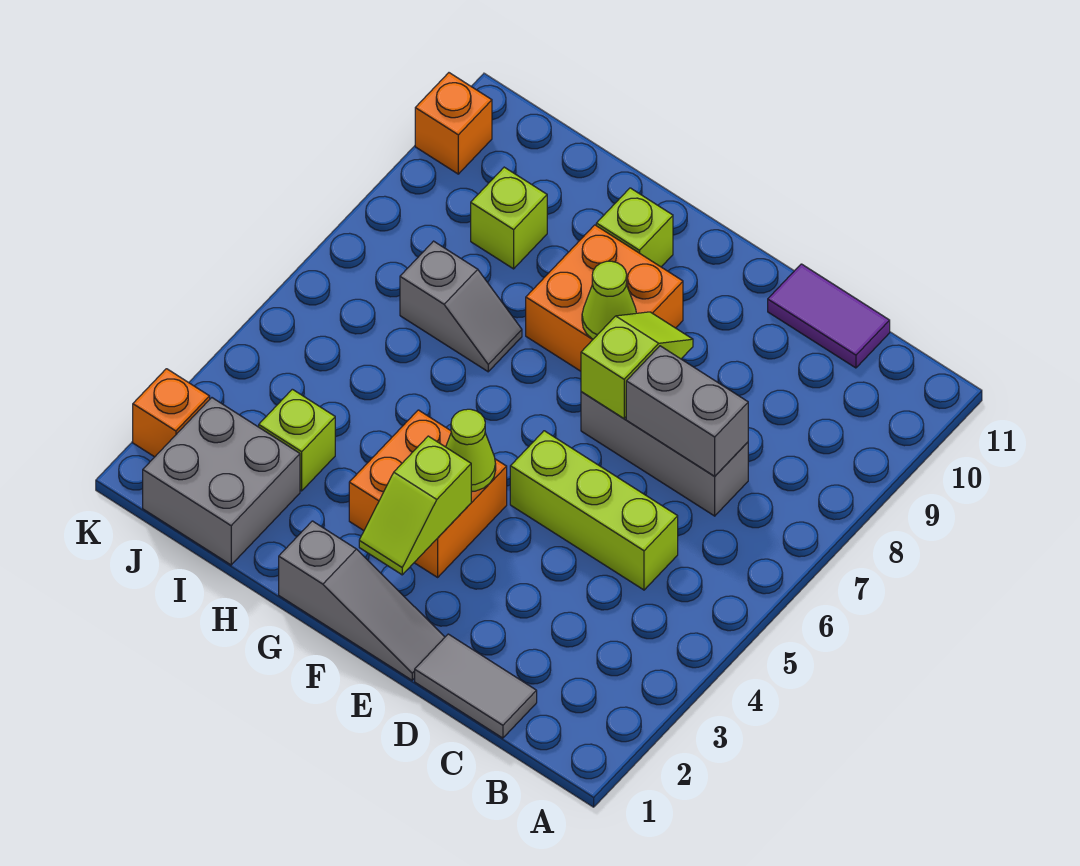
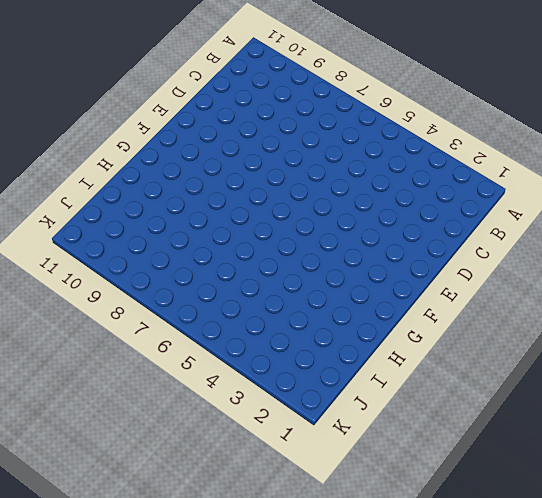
none -> grey tile C1:D1 level 1
none -> lime brick C5:E5 level 1
none -> grey brick C7:E7 level 1

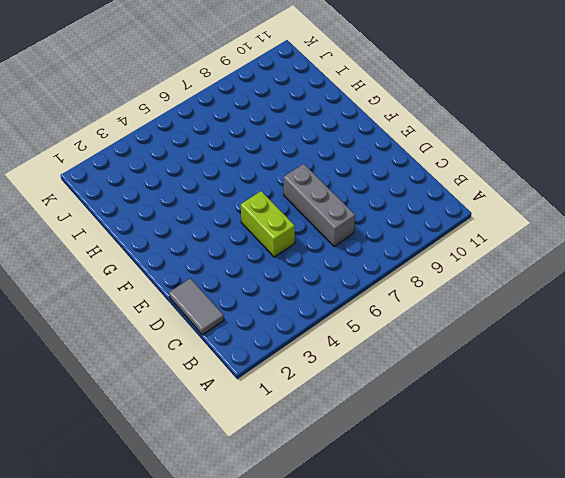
lime brick D5:E5 level 1 -> lime brick C5:E5 level 1
none -> purple tile C11:D11 level 1
none -> grey slope E1:G1 level 1 top G
none -> orange brick F3:G4 level 1

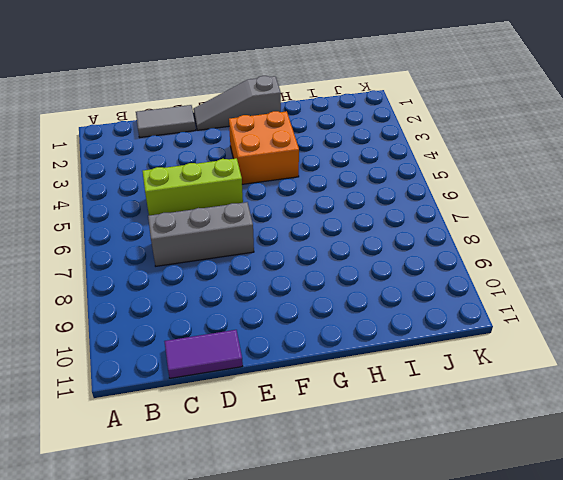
none -> orange brick F8:G9 level 1
none -> lime brick G10 level 1
none -> grey slope H7:I7 level 1 top I

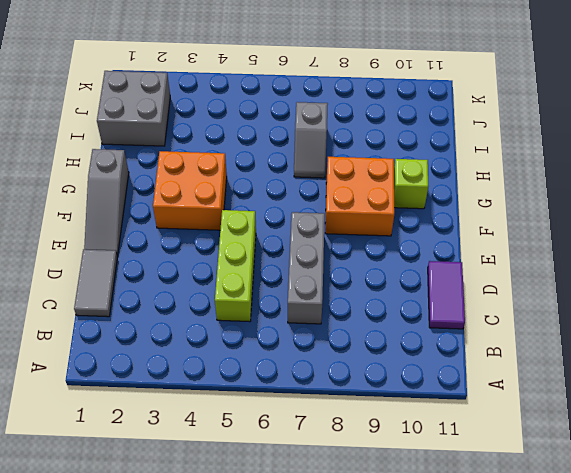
none -> lime brick I3 level 1
none -> lime brick I9 level 1
none -> orange brick K2 level 1

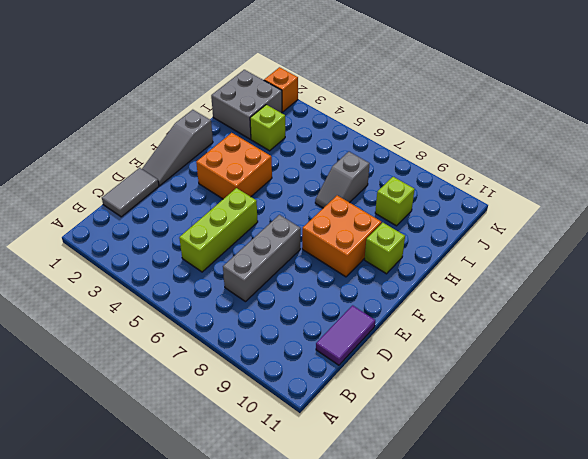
none -> orange brick K10 level 1
none -> grey brick C7:D7 level 2
none -> lime slope E7:E8 level 2 top 7

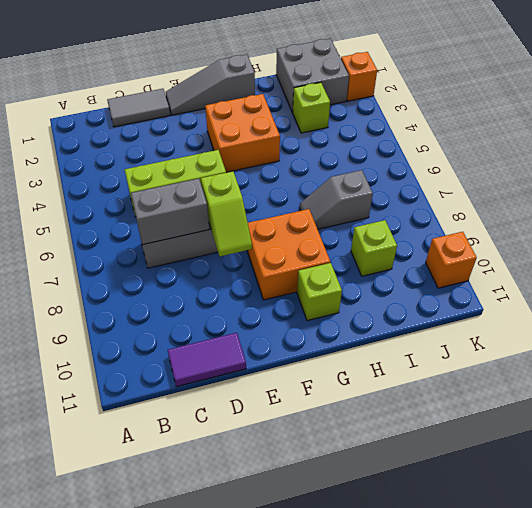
none -> lime slope F2:F3 level 2 top 3
none -> lime cone F4 level 2
none -> lime cone F8 level 2

